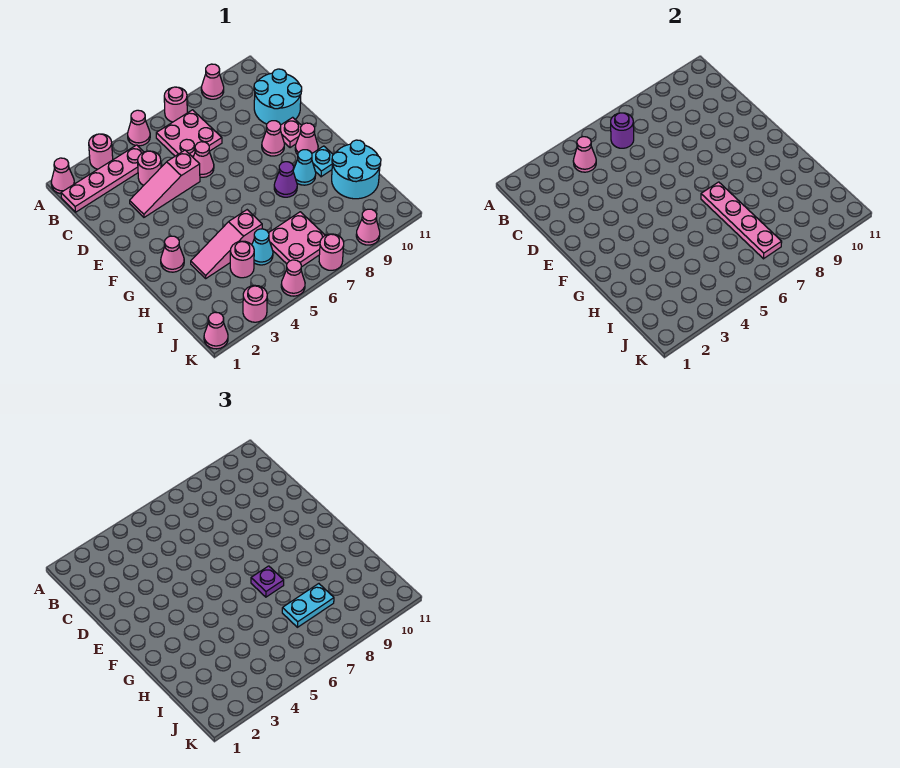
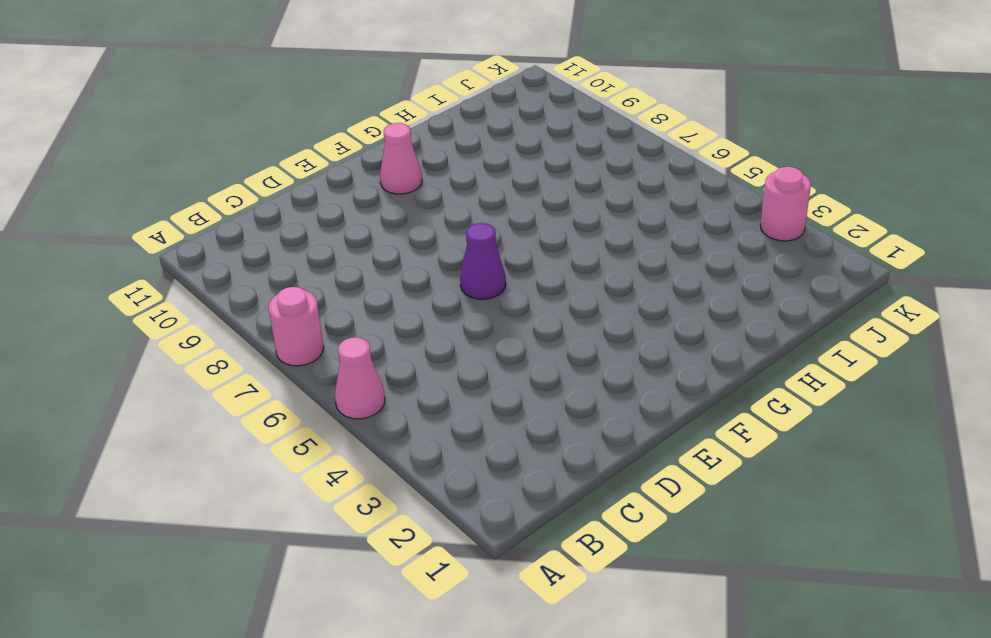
purple cone E6 level 1 -> purple cone G8 level 1
none -> pink cone A1 level 1
none -> pink round brick A3 level 1
none -> pink cone A9 level 1
none -> pink plate B1:B4 level 1

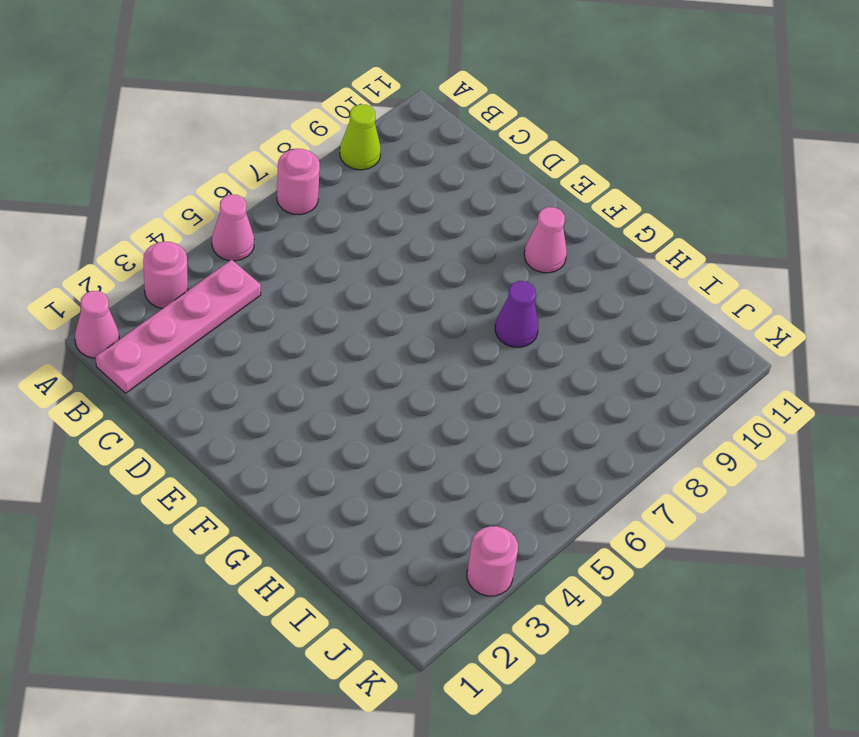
lime cone A9 level 1 -> pink cone A9 level 1
none -> pink plate B6:C7 level 1
none -> pink round brick C4 level 1
none -> cyan round brick C10:D11 level 1
none -> pink slope D3:D5 level 1 top 5

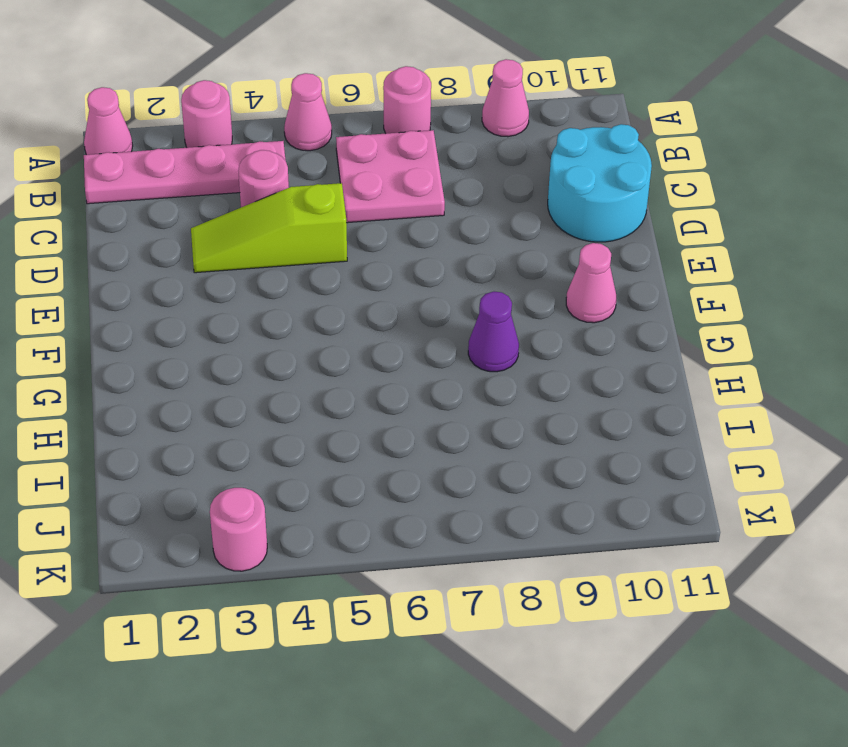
lime slope D3:D5 level 1 top 5 -> pink slope D3:D5 level 1 top 5
none -> pink cone D6 level 1
none -> pink cone E9 level 1
none -> pink plate E10 level 1
none -> pink cone G2 level 1

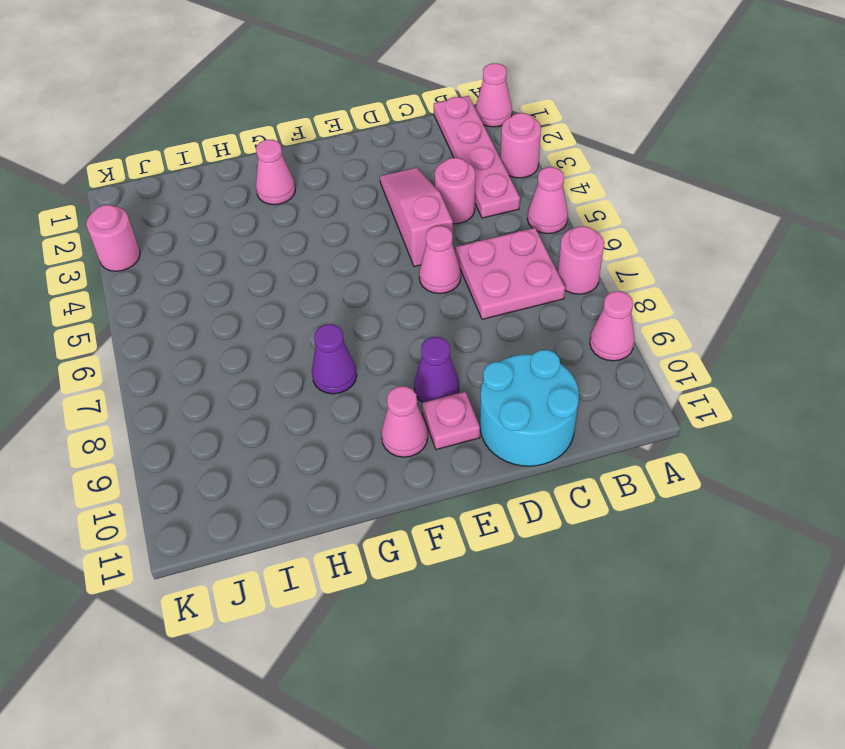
purple cone E9 level 1 -> pink cone E9 level 1
none -> cyan cone G9 level 1
none -> cyan plate G10 level 1
none -> pink slope H3:H5 level 1 top 5
none -> cyan round brick H10:I11 level 1

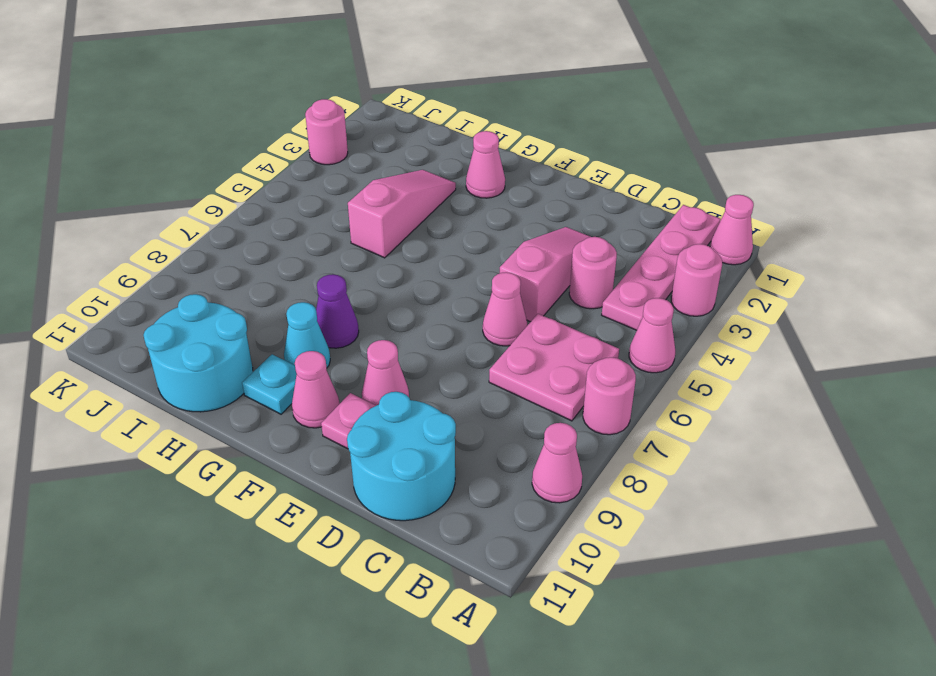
none -> pink round brick I4 level 1
none -> cyan cone I5 level 1
none -> pink plate I6:J7 level 1
none -> pink cone K1 level 1

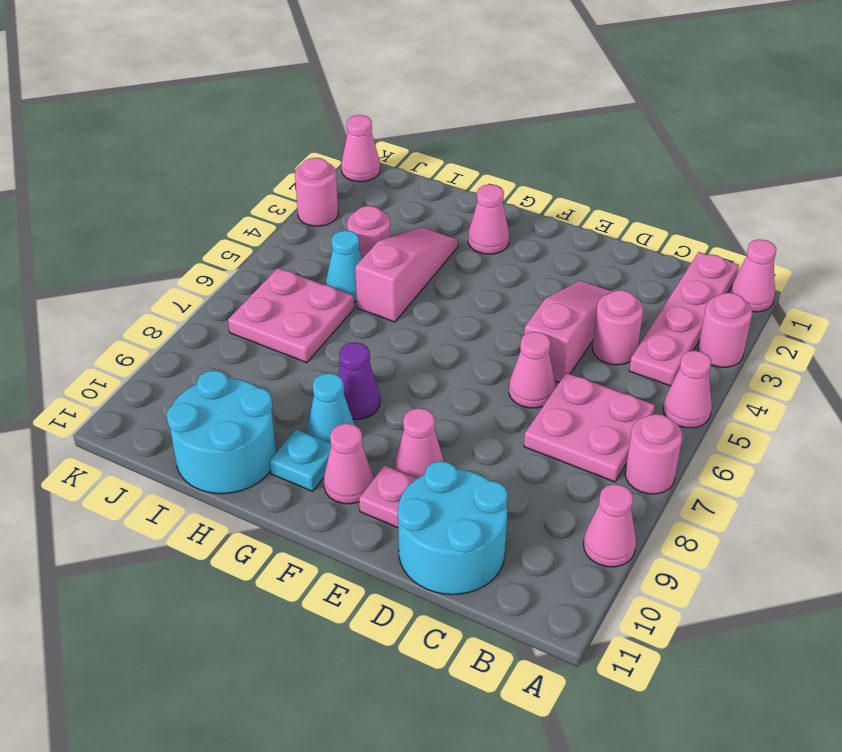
none -> pink cone K5 level 1
none -> pink round brick K7 level 1
none -> pink cone K9 level 1
none -> pink cone B4 level 2

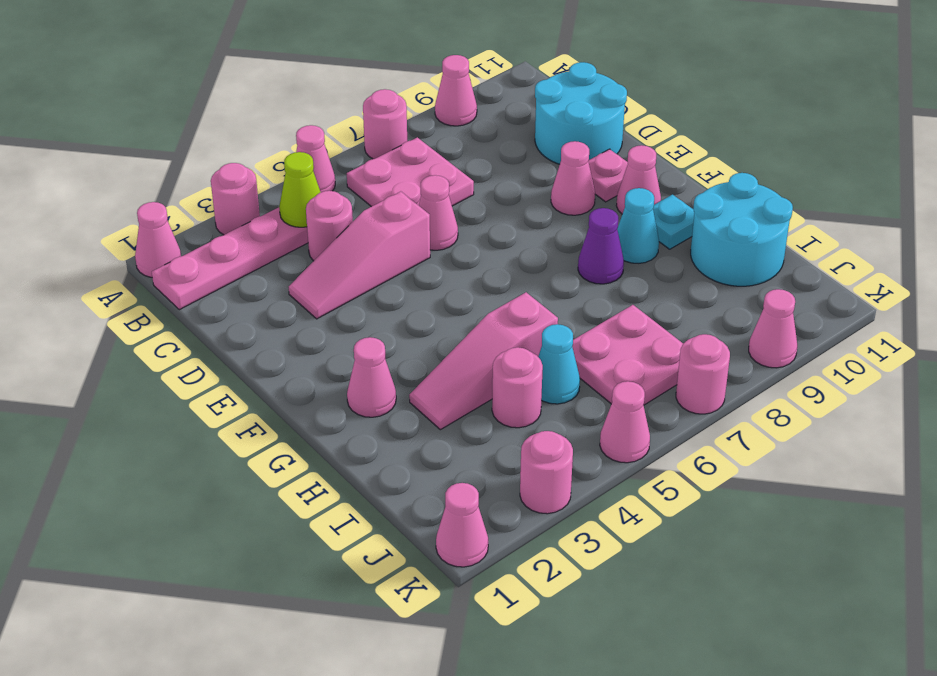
lime cone B4 level 2 -> pink cone B4 level 2
none -> purple round brick B6 level 2
none -> pink plate G7:J7 level 2
none -> purple plate G7 level 3
none -> cyan plate I7:I8 level 3

